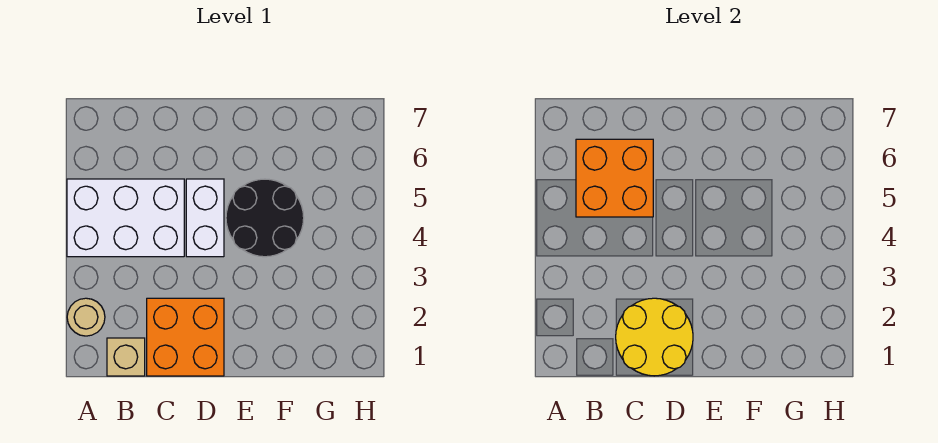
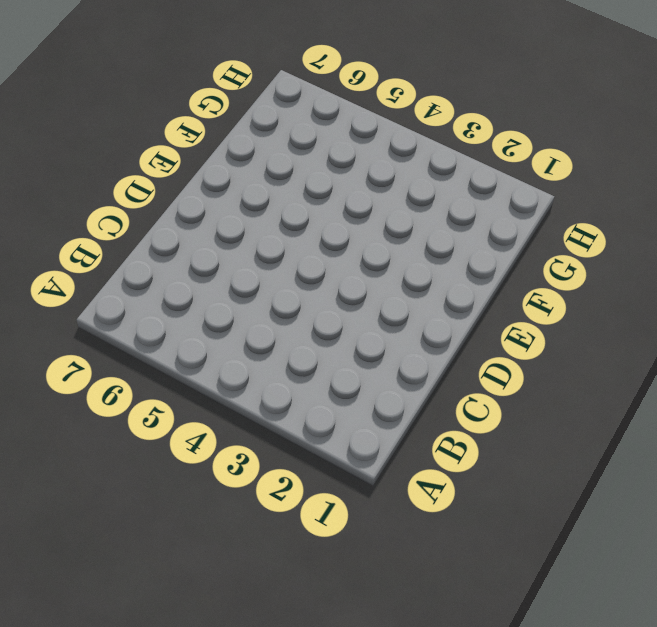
none -> tan round brick A2 level 1
none -> white brick A4:C5 level 1

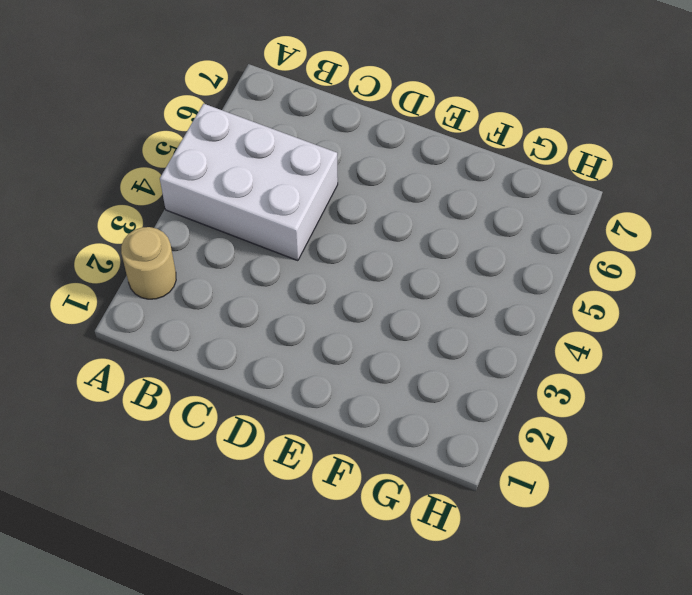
none -> tan brick B1 level 1
none -> orange brick C1:D2 level 1

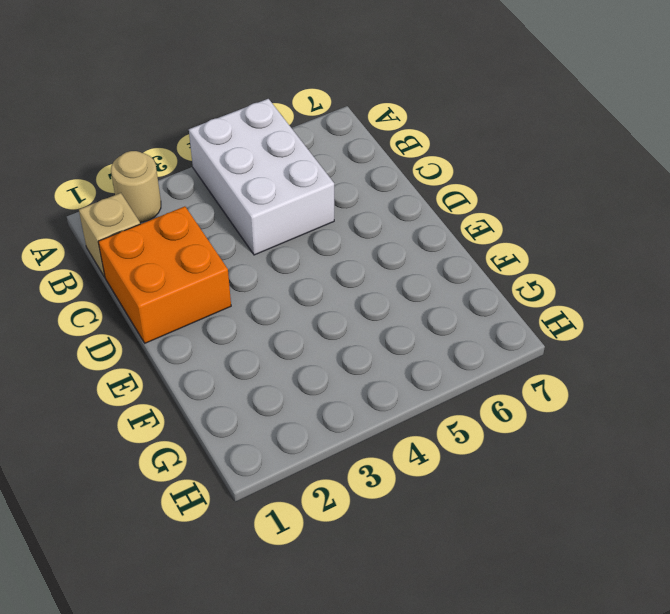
none -> white brick D4:D5 level 1
none -> black round brick E4:F5 level 1

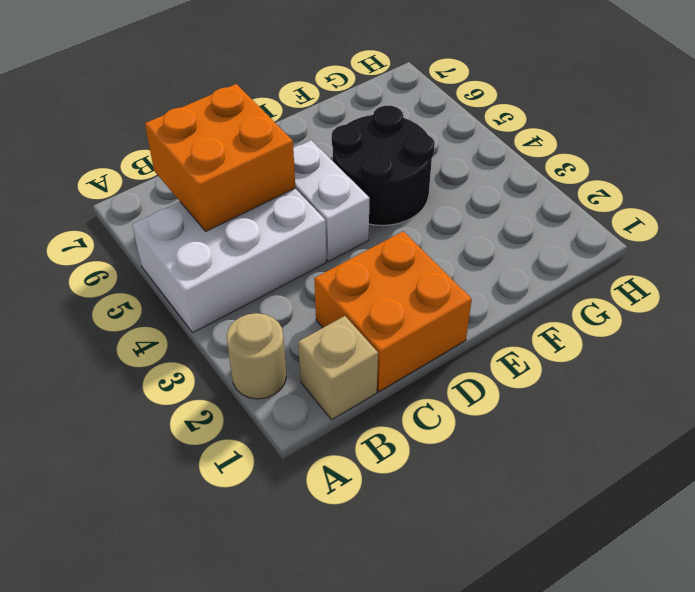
none -> yellow round brick C1:D2 level 2

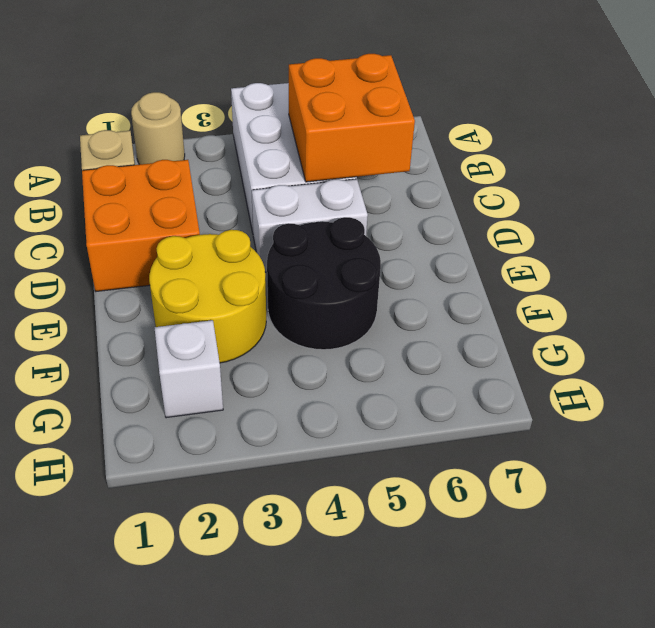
yellow round brick E2:F3 level 1 -> yellow round brick C1:D2 level 2
white brick G2 level 1 -> none

